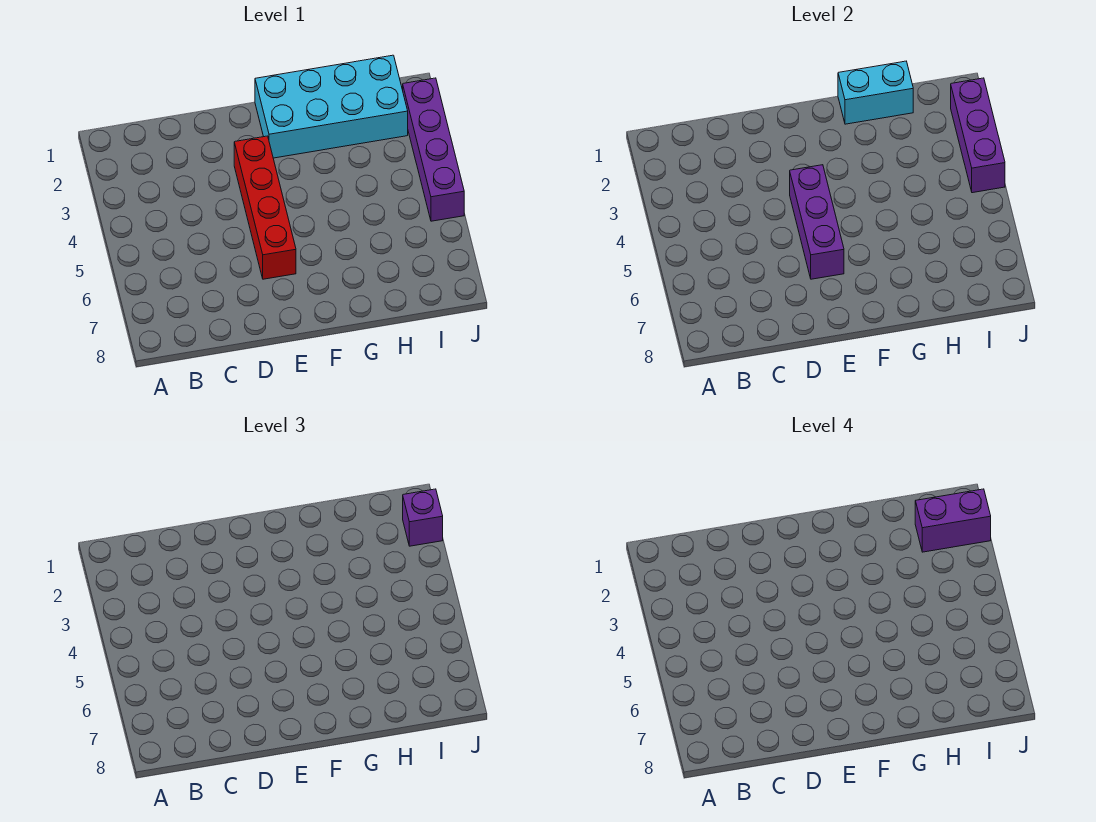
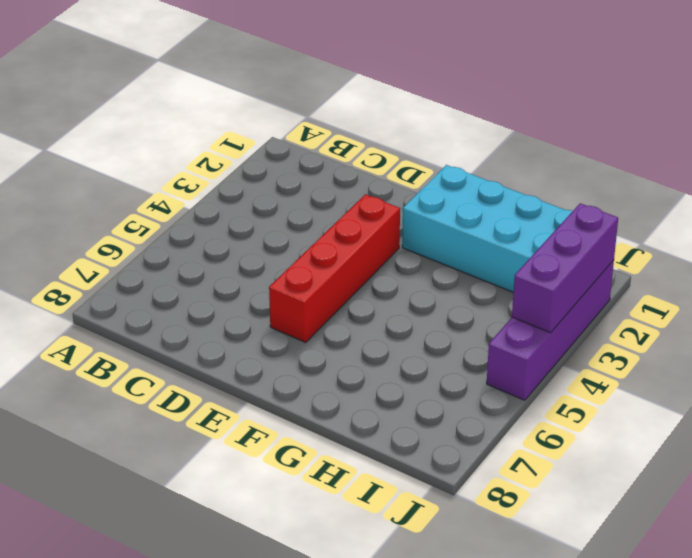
none -> purple brick E4:E6 level 2
none -> cyan brick G1:H1 level 2

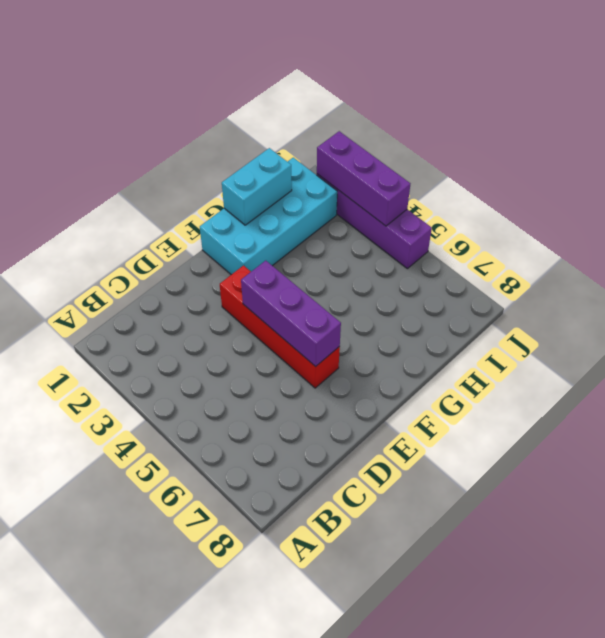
none -> purple brick J2 level 3
none -> purple brick I2:J2 level 4

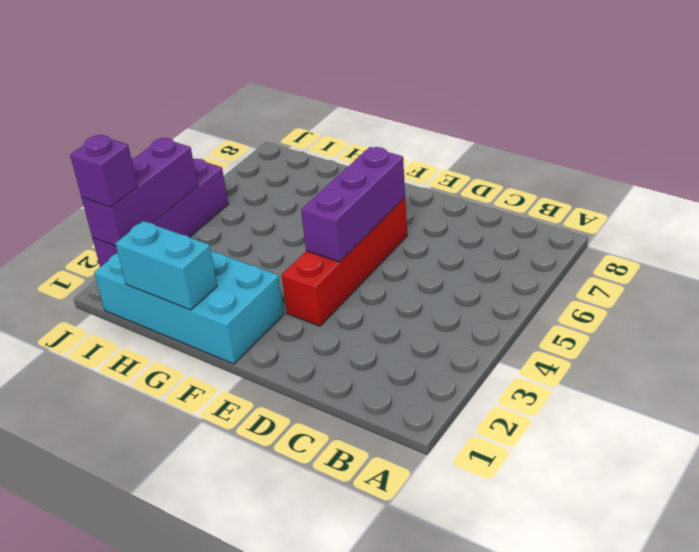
none -> purple brick I2:J2 level 4

